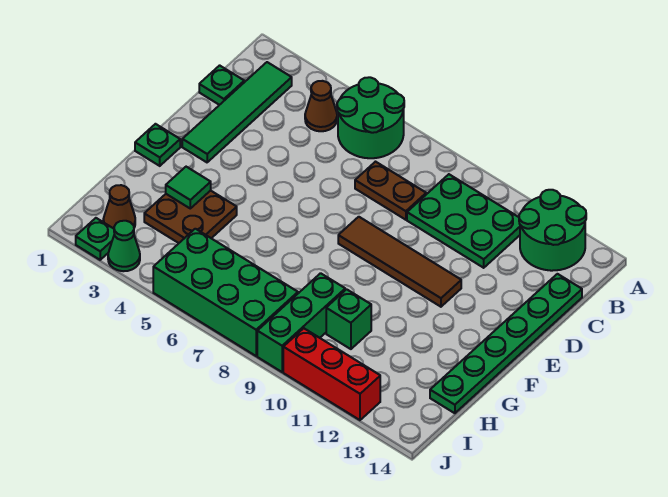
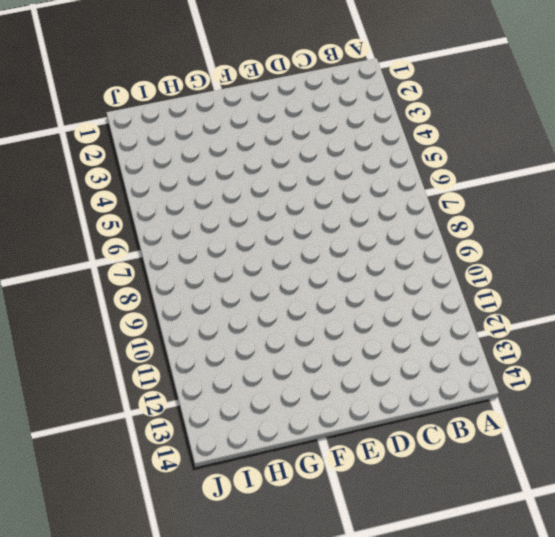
none -> green round brick A5:B6 level 1
none -> green round brick A12:B13 level 1
none -> green tile B2:E2 level 1

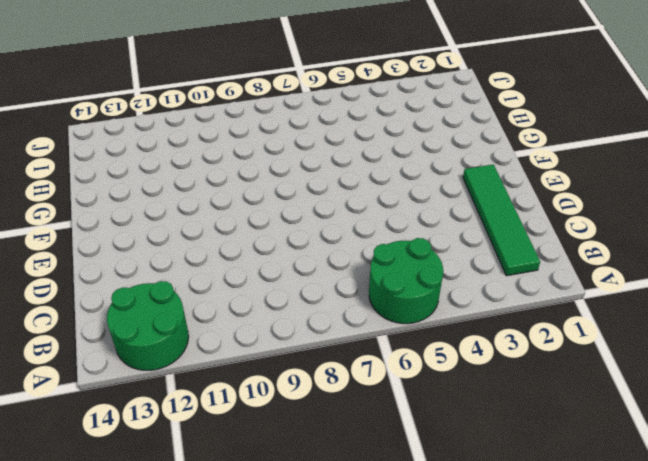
none -> brown cone B4 level 1
none -> green plate B9:C11 level 1
none -> green plate C1 level 1

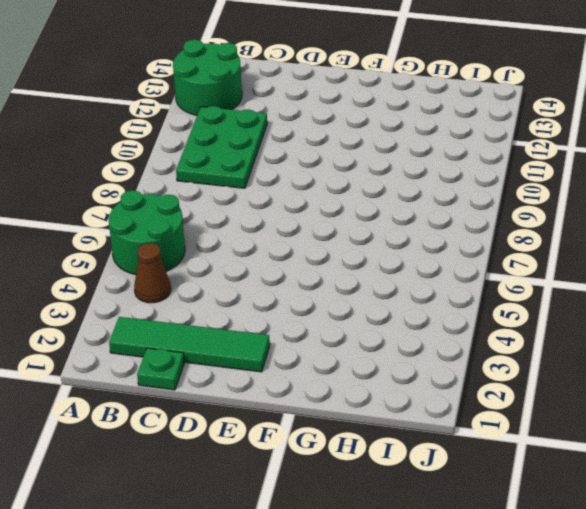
none -> brown plate C7:C8 level 1
none -> green plate C14:H14 level 1
none -> brown tile E8:E11 level 1

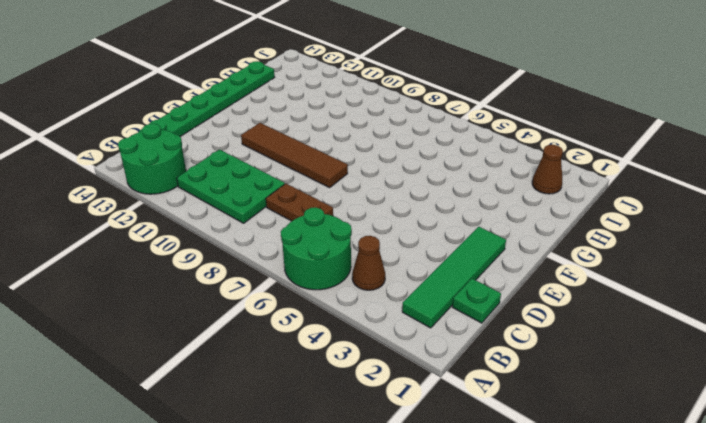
none -> green plate F1 level 1
none -> brown plate G3:H4 level 1
none -> green brick H9:J9 level 1

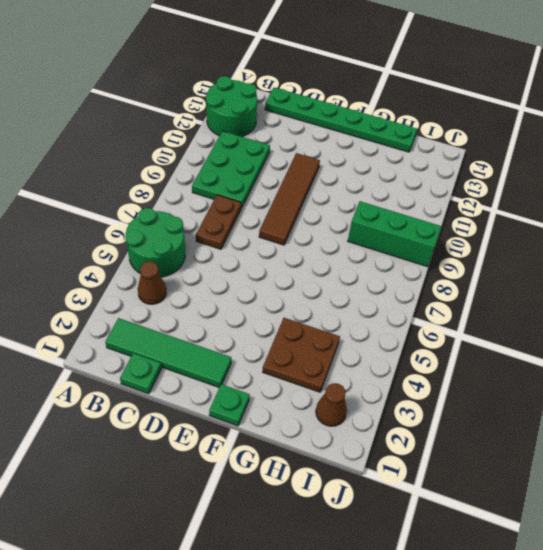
none -> green brick H10 level 1
none -> green brick I5:J8 level 1
none -> green plate J2 level 1

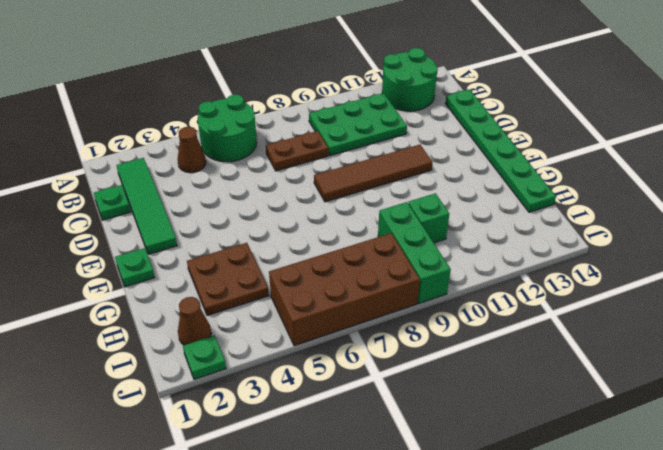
brown brick I5:J8 level 1 -> green brick I5:J8 level 1
none -> green cone J3 level 1
none -> red brick J10:J12 level 1
none -> green tile G3 level 2

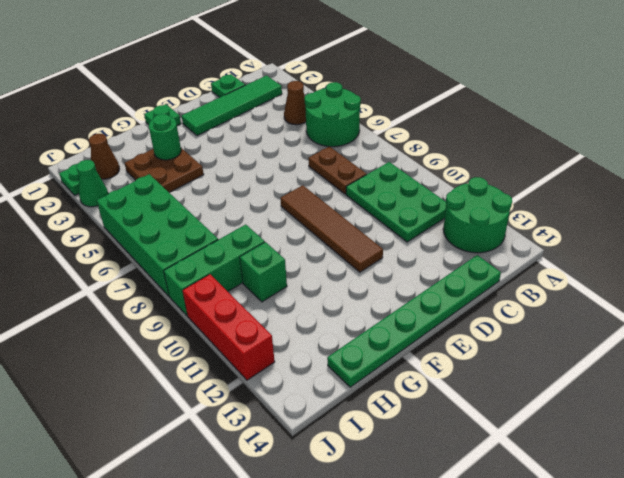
green round brick G3 level 2 -> green tile G3 level 2

